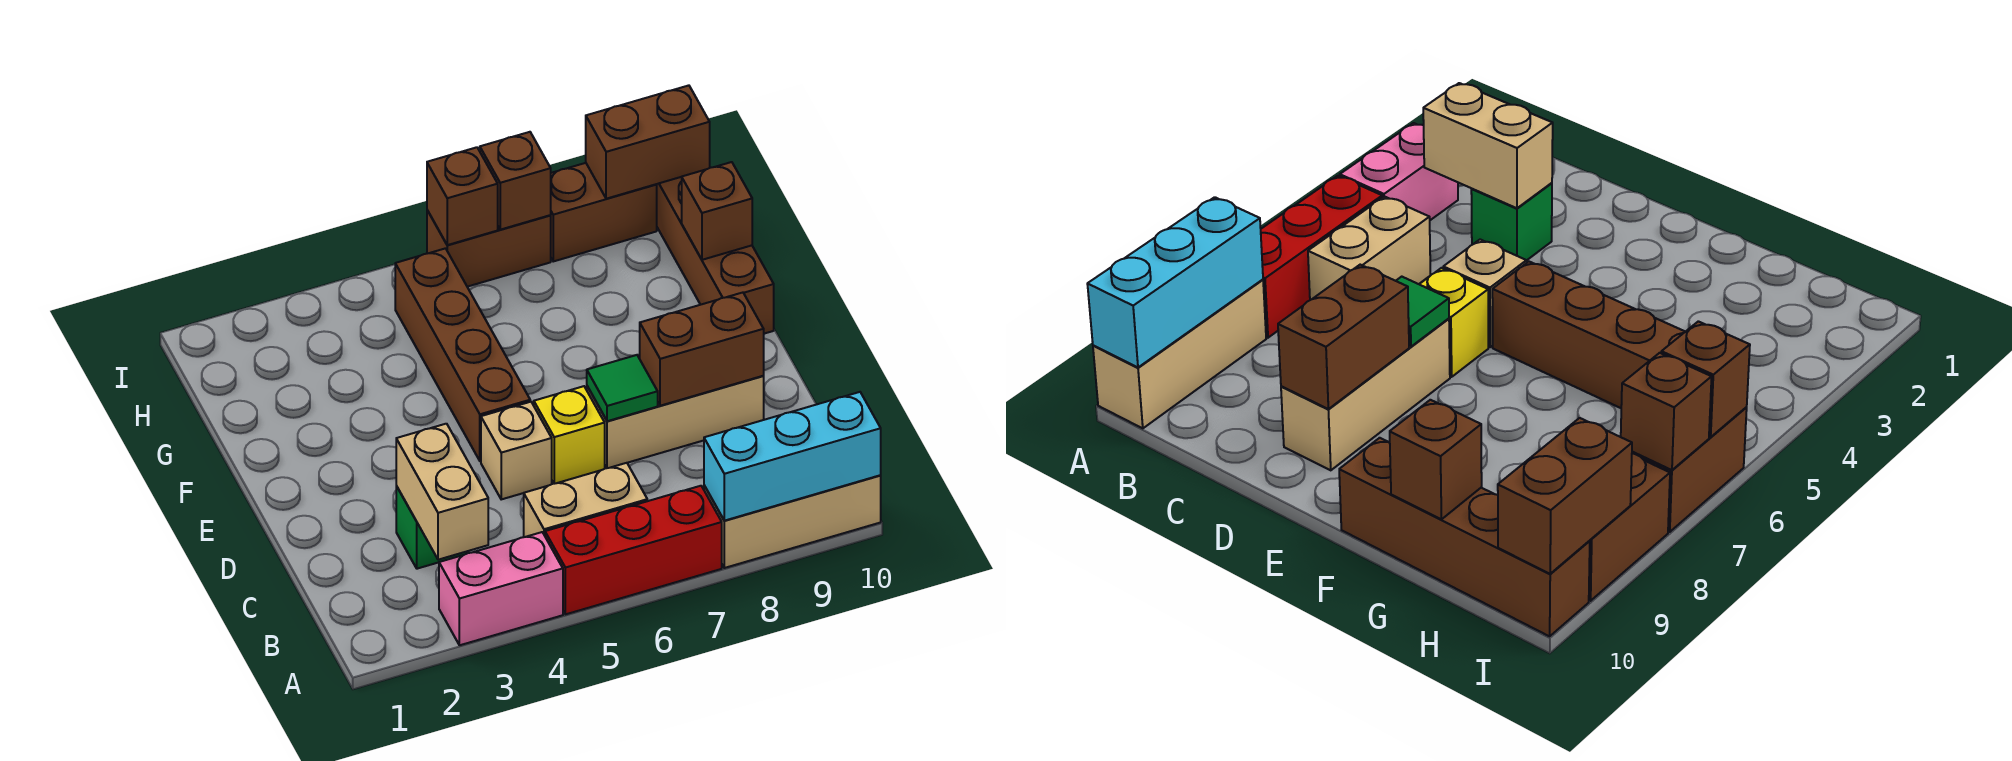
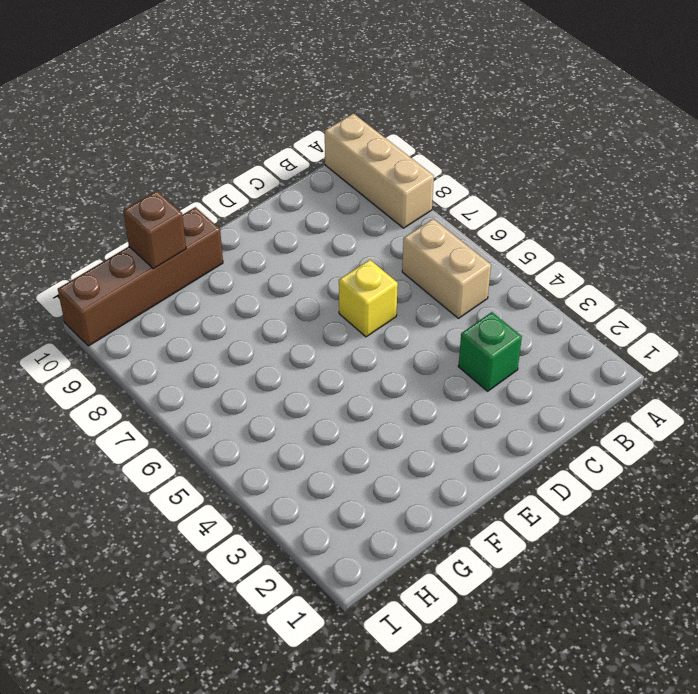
none -> pink brick A3:A4 level 1
none -> red brick A5:A7 level 1
none -> tan brick D5 level 1

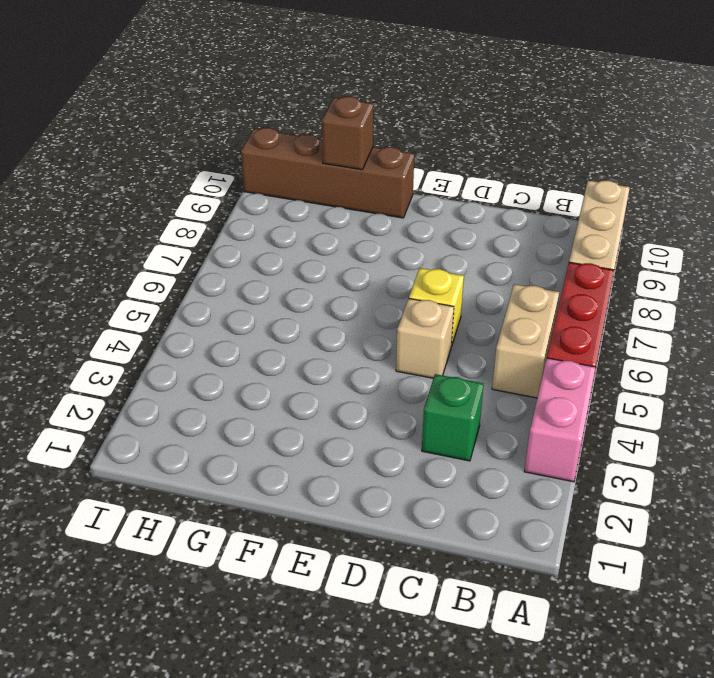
none -> tan brick D7:D9 level 1
none -> brown brick E5:H5 level 1
none -> brown brick I6:I7 level 1

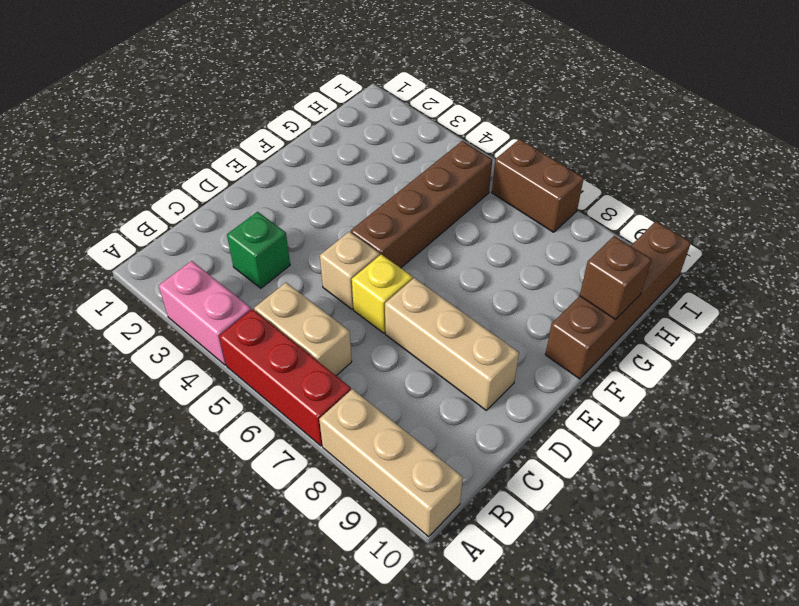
none -> brown brick I8:I9 level 1
none -> cyan brick A8:A10 level 2
none -> tan brick B3:C3 level 2

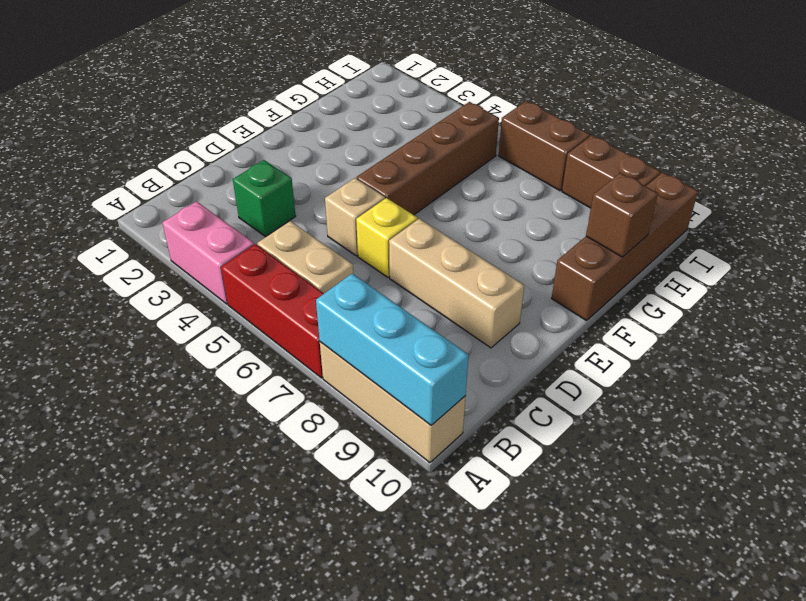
none -> tan brick B3:C3 level 2
none -> green tile D7 level 2
none -> brown brick D8:D9 level 2

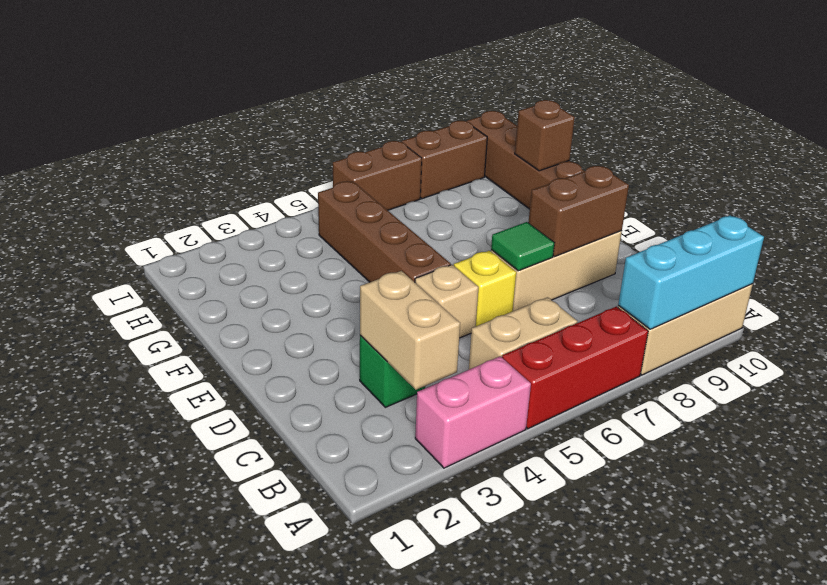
none -> brown brick I6 level 2
none -> brown brick I7 level 2
none -> brown brick I9:I10 level 2

